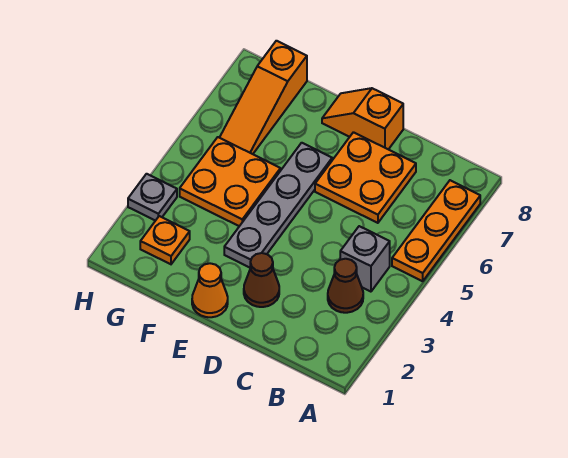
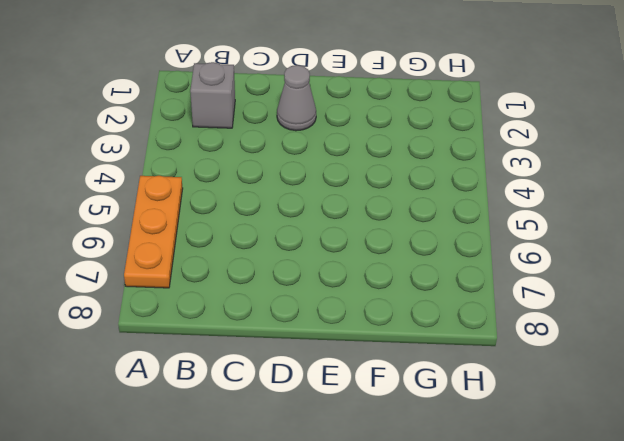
grey brick B2 level 1 -> grey brick B4 level 1
grey cone D2 level 1 -> brown cone D2 level 1
none -> brown cone B3 level 1
none -> orange plate C6:D7 level 1
none -> orange slope D8:E8 level 1 top D

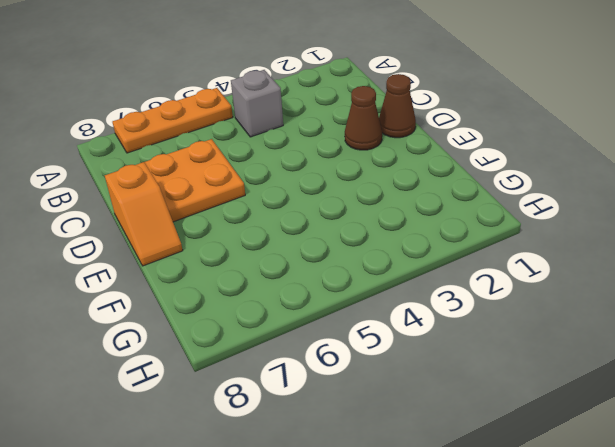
brown cone D1 level 1 -> brown cone B3 level 1
none -> orange cone E1 level 1
none -> grey plate E3:E6 level 1
none -> orange plate F4:G5 level 1

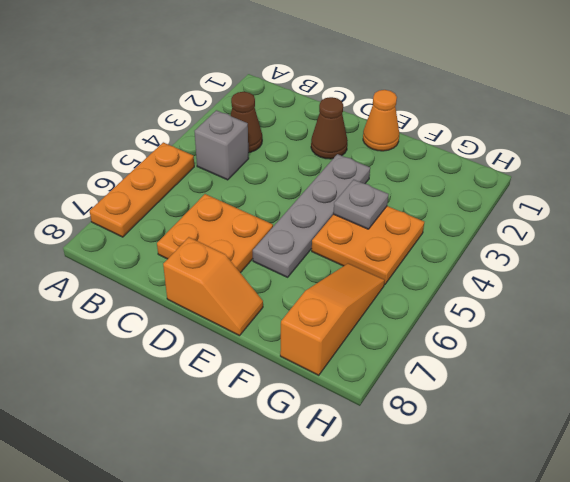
grey plate F4 level 2 -> grey plate H3 level 1
none -> orange plate G2 level 1

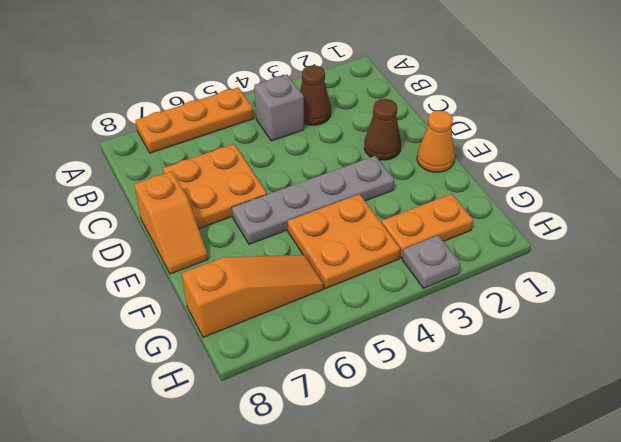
orange plate G2:G3 level 1 -> orange plate G2 level 1

